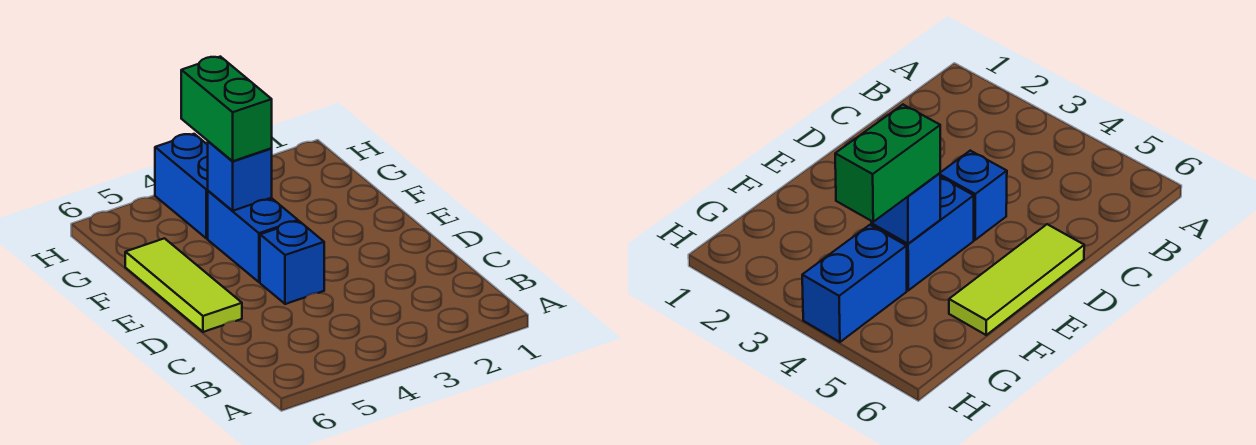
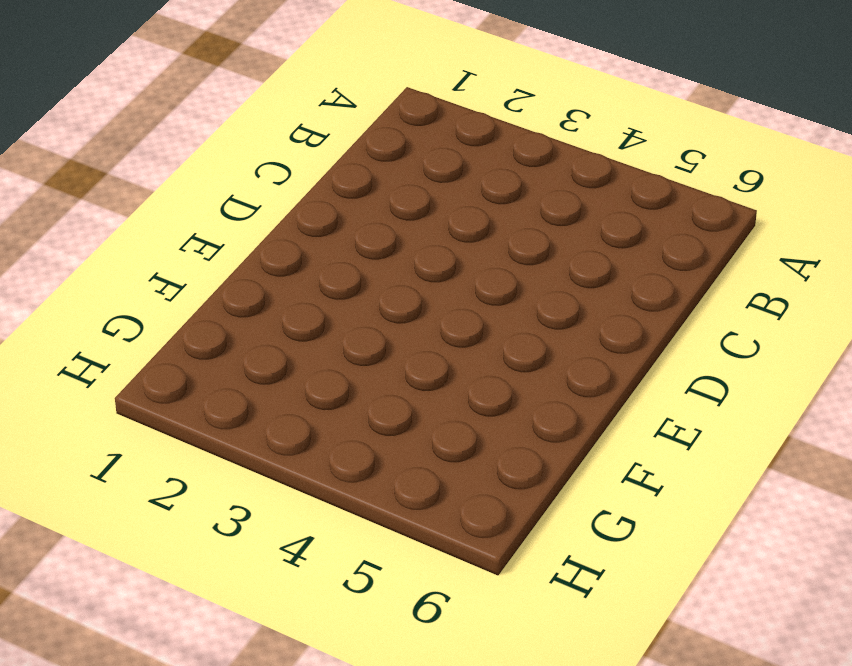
none -> blue brick D4 level 1
none -> lime tile D6:F6 level 1

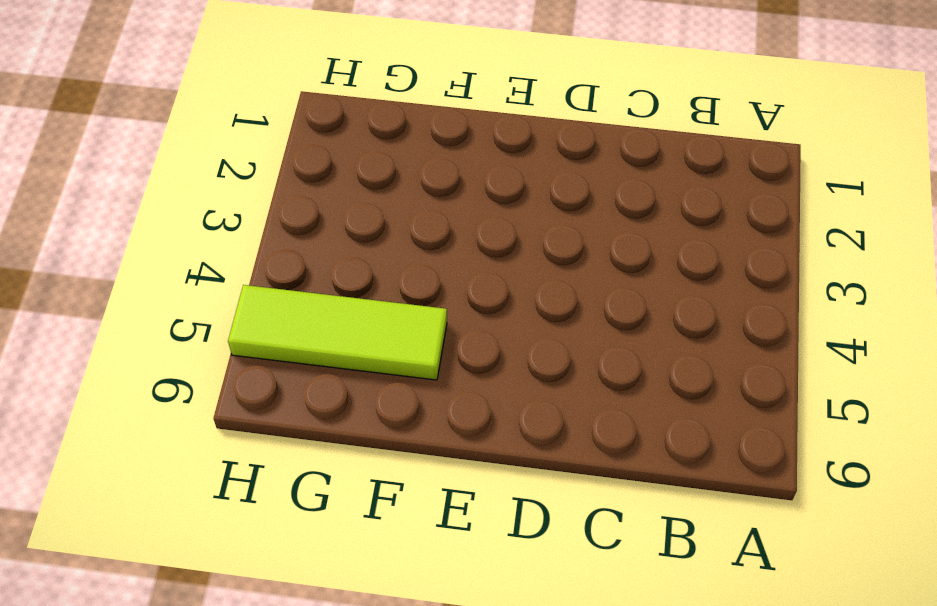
lime tile F5:H5 level 1 -> lime tile D6:F6 level 1
none -> blue brick D4 level 1
none -> blue brick E4:F4 level 1

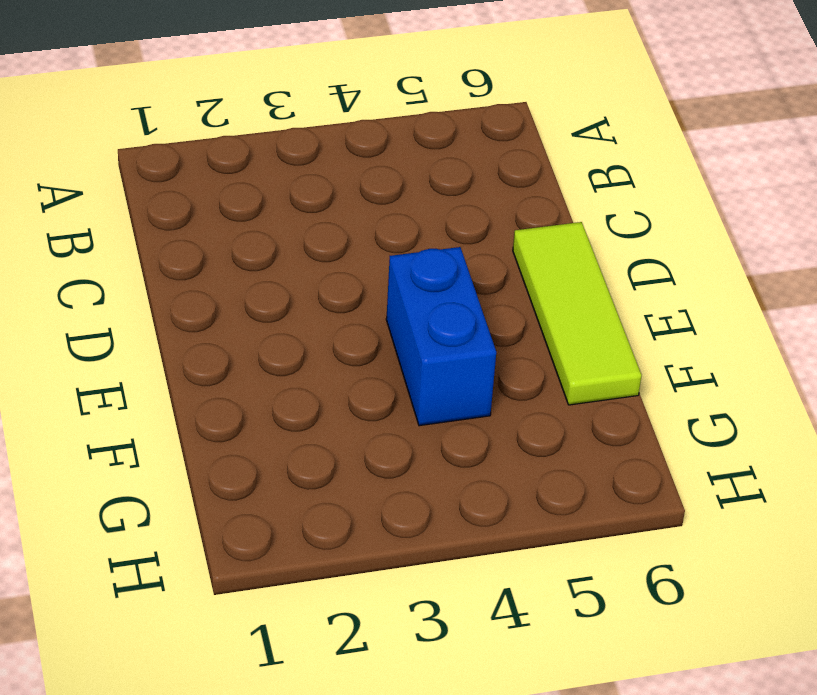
none -> blue brick D4 level 1
none -> blue brick G4:H4 level 1

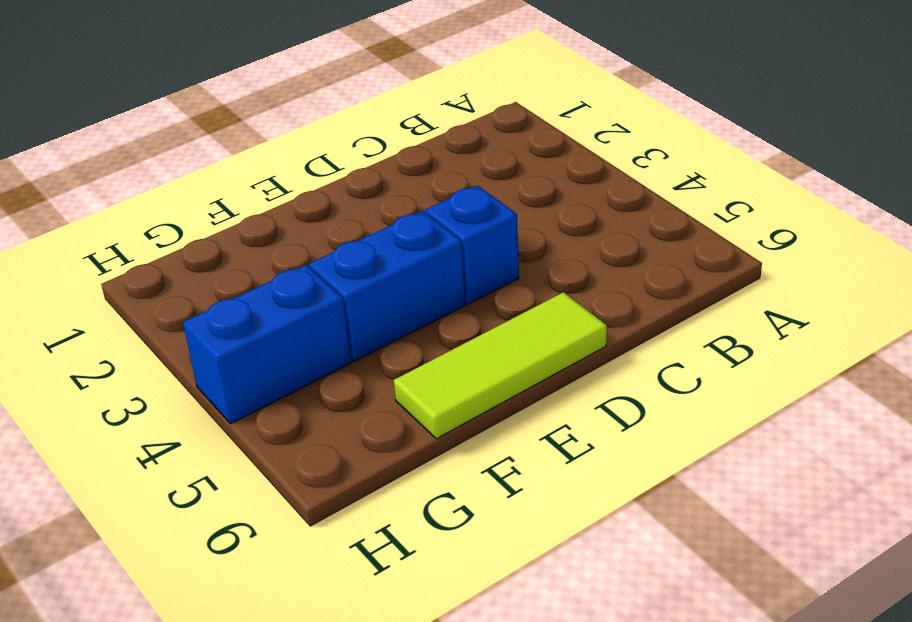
none -> blue brick F4 level 2
none -> green brick F4:G4 level 3

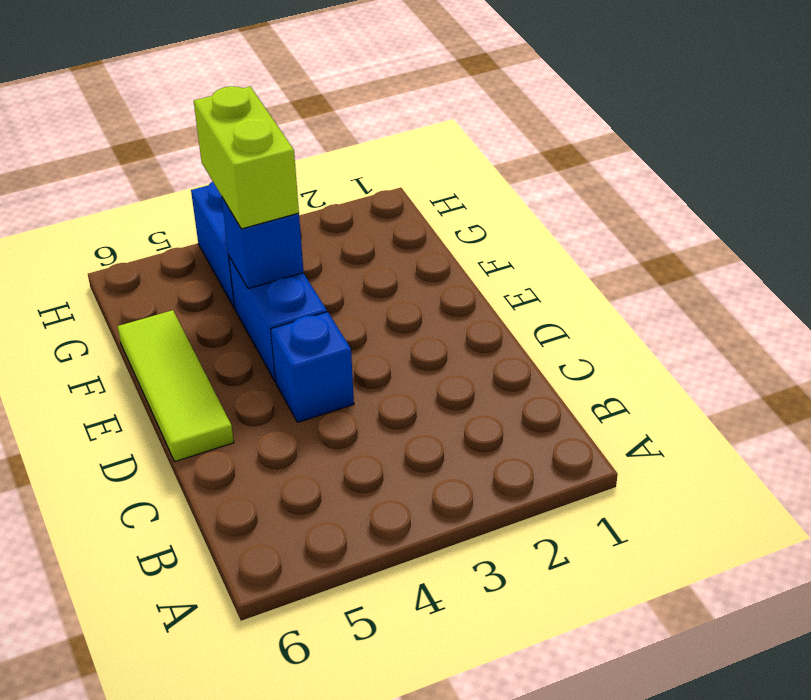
lime brick F4:G4 level 3 -> green brick F4:G4 level 3

